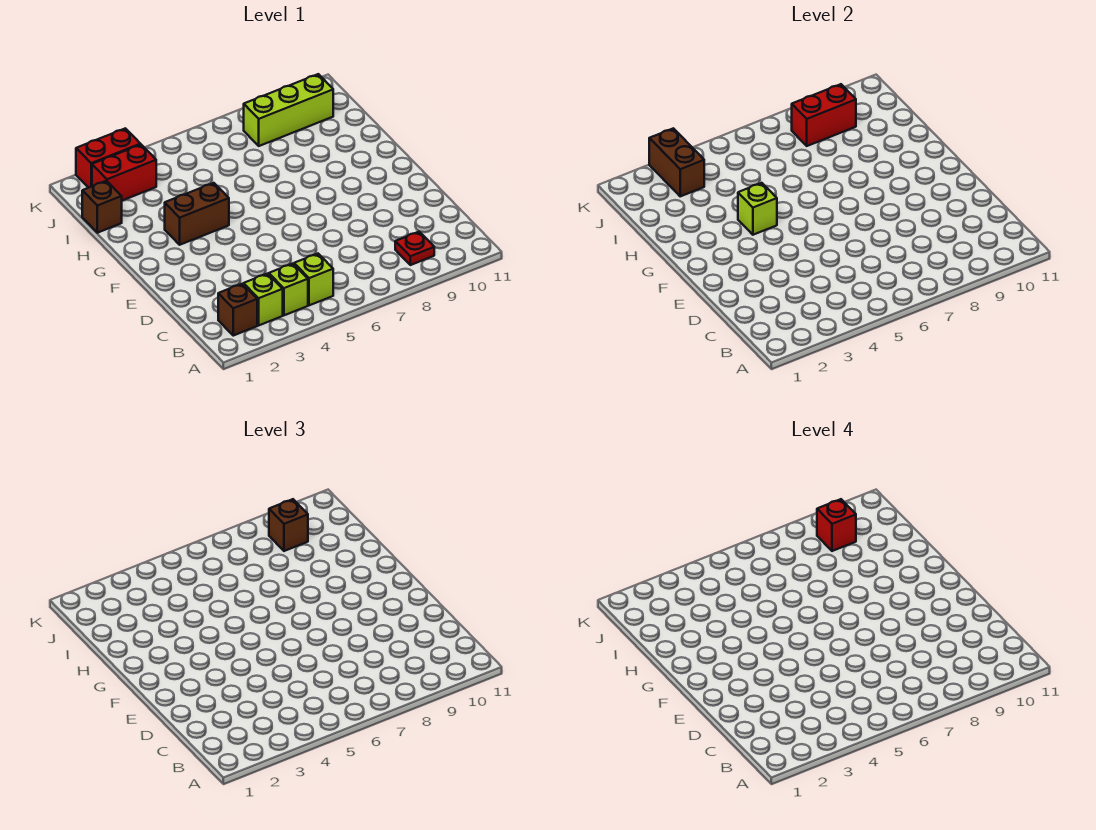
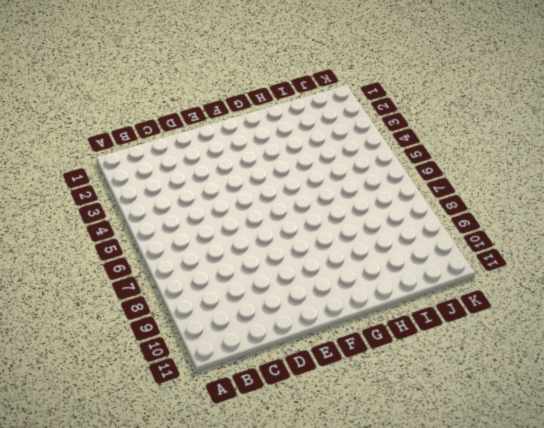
none -> brown brick B2 level 1
none -> lime brick B3 level 1
none -> lime brick B4 level 1

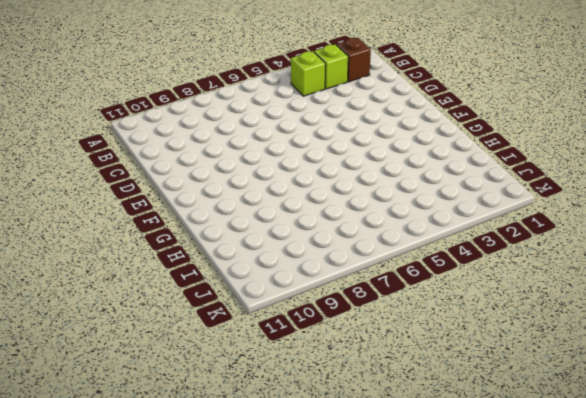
none -> lime brick B5 level 1
none -> red plate B9 level 1
none -> brown brick G3:G4 level 1

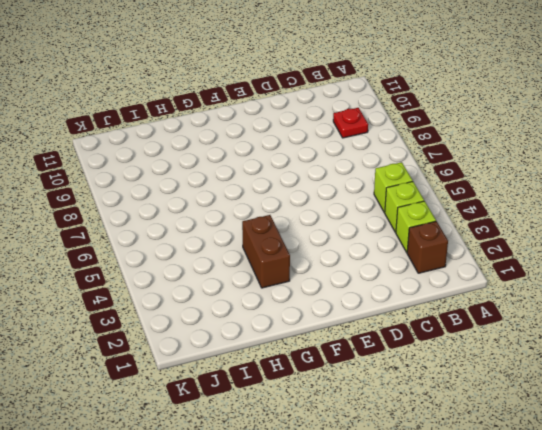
none -> brown brick I1 level 1
none -> red brick J2:J3 level 1
none -> lime brick J8:J10 level 1

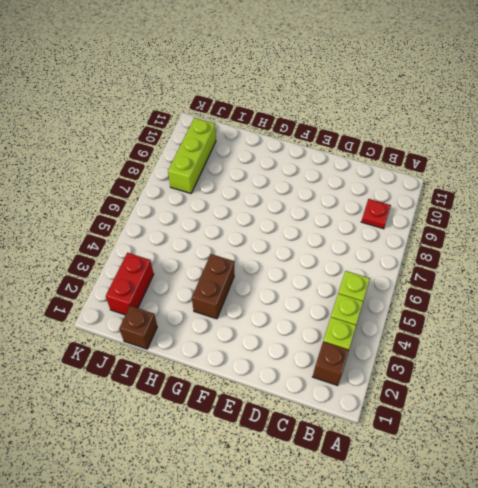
none -> red brick K2:K3 level 1
none -> lime brick G4 level 2
none -> brown brick J3:K3 level 2

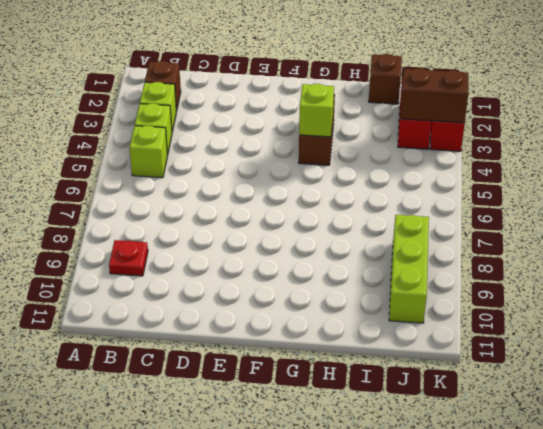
none -> red brick J8:J9 level 2
none -> brown brick J9 level 3
none -> red brick J9 level 4

